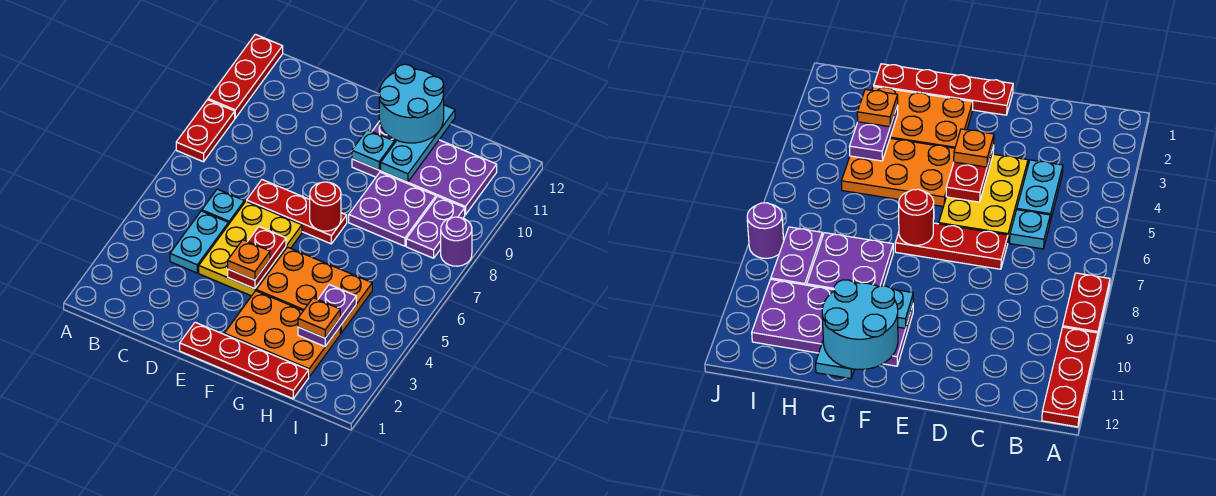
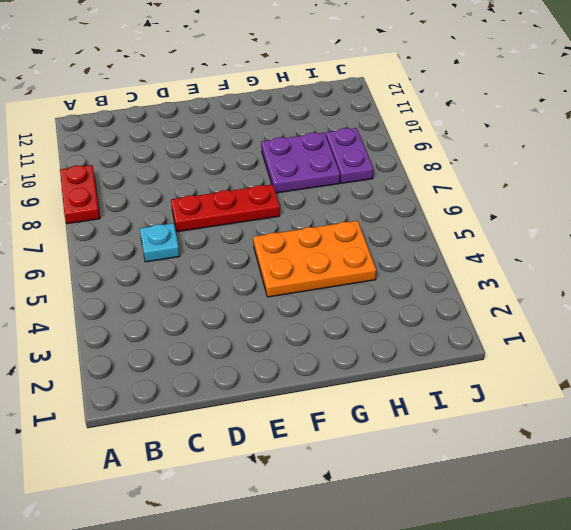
none -> red plate A10:A12 level 1
none -> cyan plate C4:C5 level 1
none -> yellow plate D4:E6 level 1

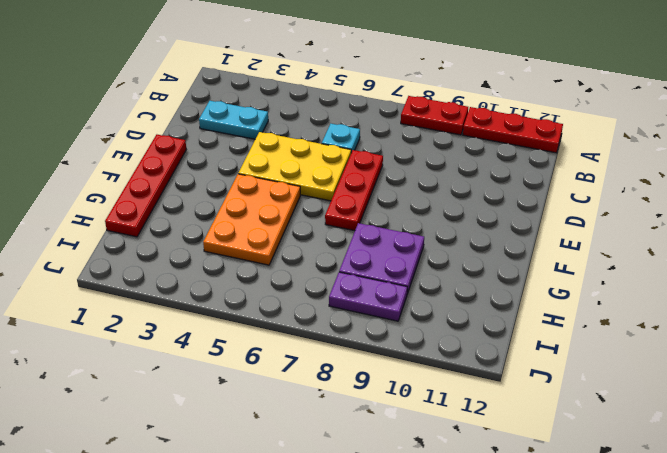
cyan plate C2:C3 level 1 -> cyan plate C4:C5 level 1
none -> orange plate F2:H3 level 1
none -> purple plate F10:I11 level 1
none -> purple round brick J8 level 1

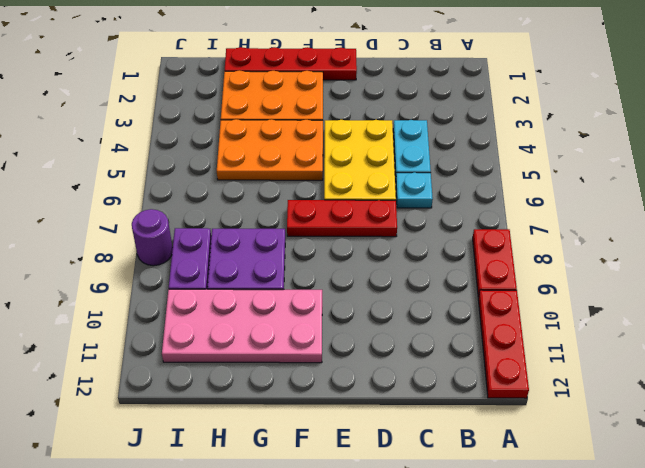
pink plate F10:I11 level 1 -> purple plate F10:I11 level 1
none -> red plate E4:E5 level 2
none -> red round brick F7 level 2
none -> cyan plate F10 level 2

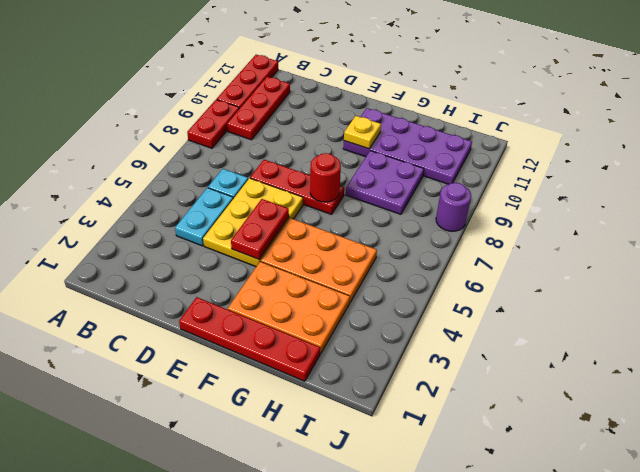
red plate B9:B11 level 1 -> none
yellow plate F10 level 2 -> cyan plate F10 level 2
none -> purple plate I8:I9 level 1
none -> cyan plate G10:G12 level 2
none -> purple plate H3:H4 level 2

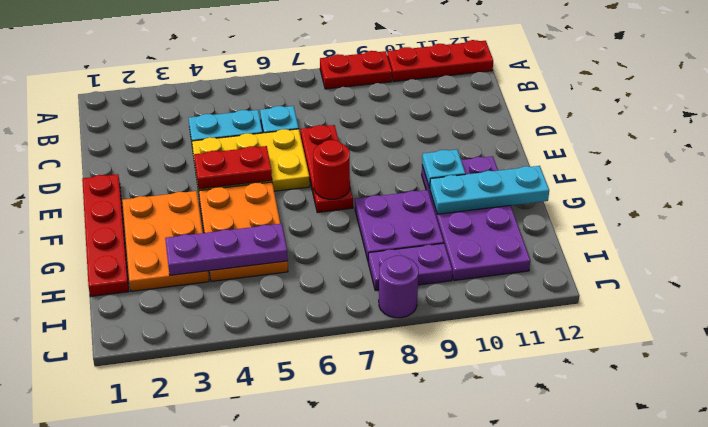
purple plate H3:H5 level 2 -> purple plate H3:H4 level 2
none -> orange plate E4 level 3
none -> cyan round brick F11:G12 level 3
none -> orange plate H3 level 3

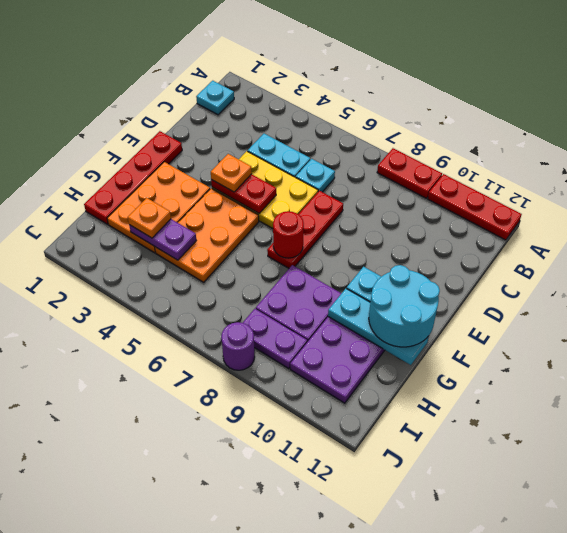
cyan plate B1 level 1 -> none

